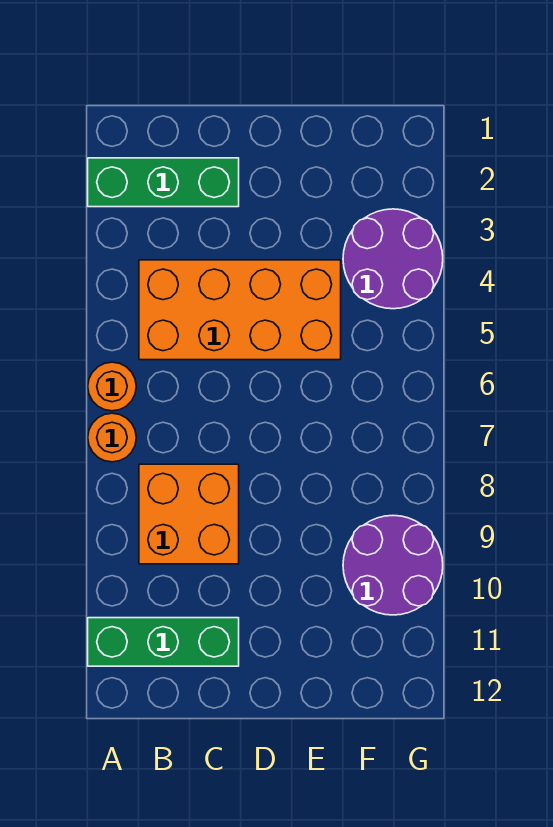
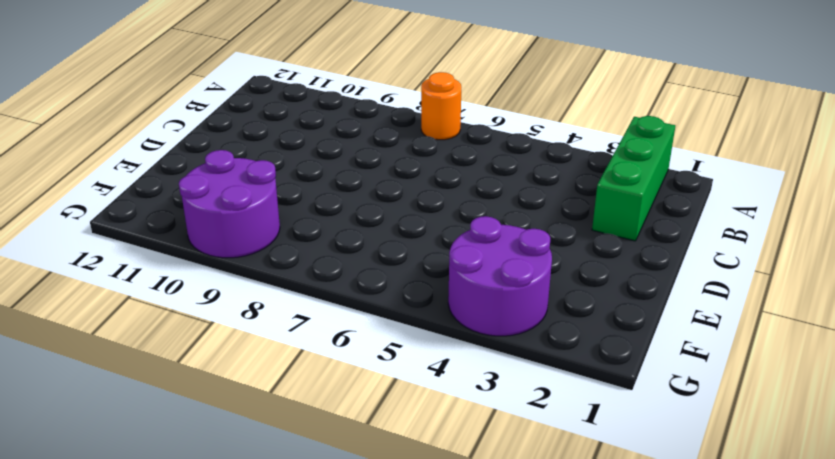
none -> orange round brick A6 level 1
none -> green brick A11:C11 level 1

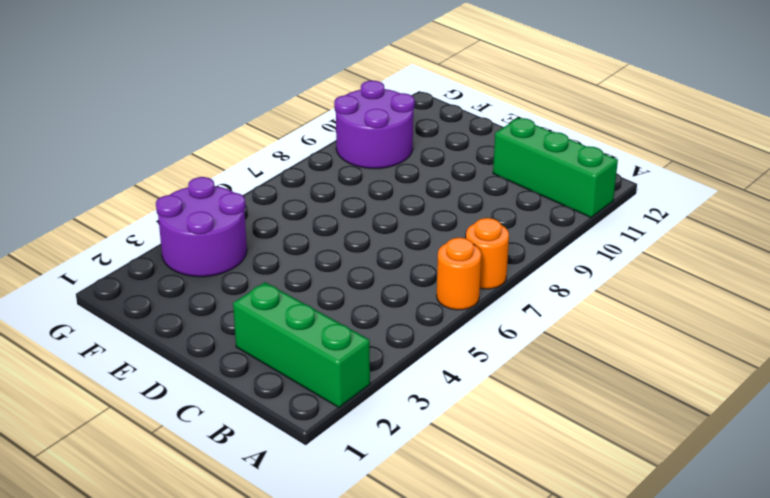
none -> orange brick B4:E5 level 1
none -> orange brick B8:C9 level 1

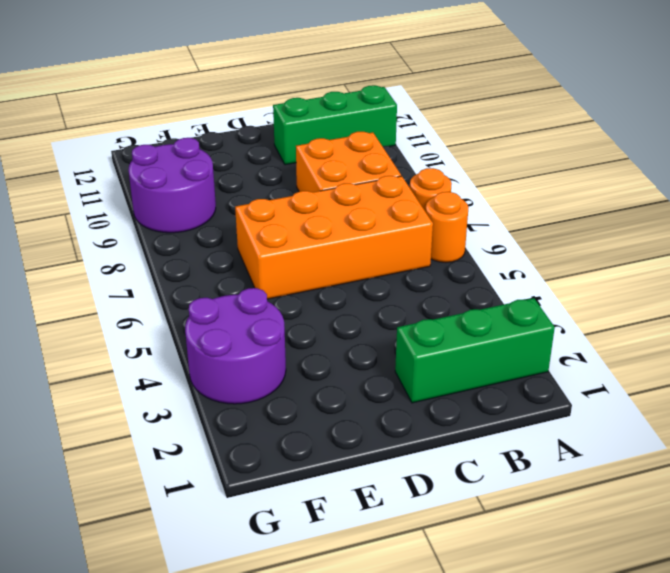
orange brick B6:E7 level 1 -> orange brick B4:E5 level 1

